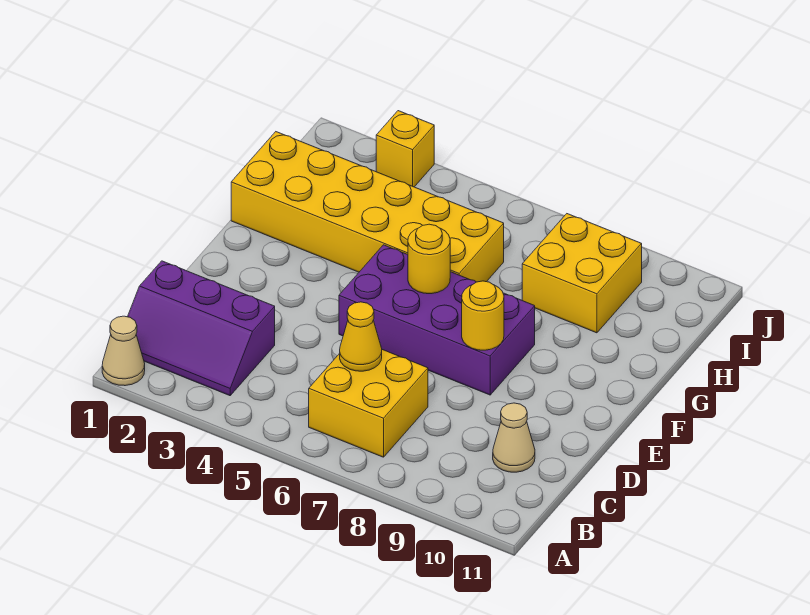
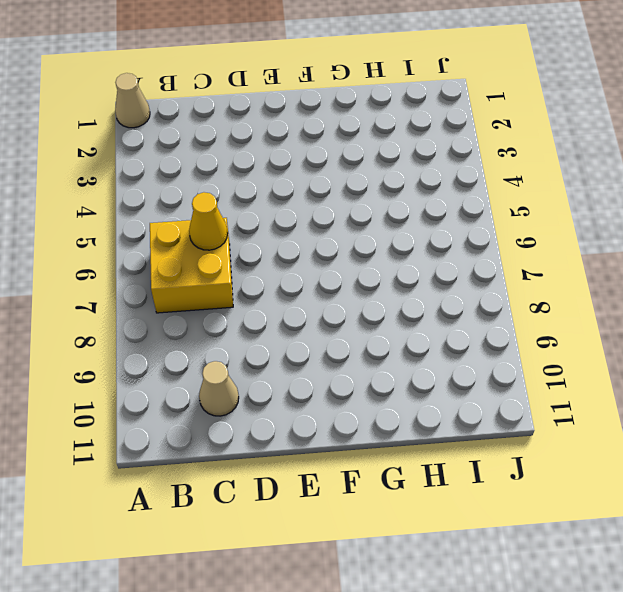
none -> purple slope B1:C3 level 1 top C
none -> purple brick E5:F8 level 1

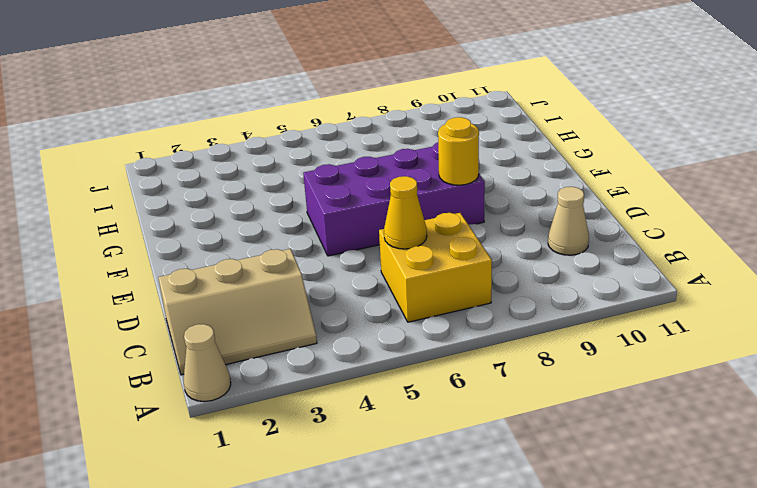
tan slope B1:C3 level 1 top C -> purple slope B1:C3 level 1 top C
none -> yellow brick G1:H6 level 1
none -> yellow brick H8:I9 level 1

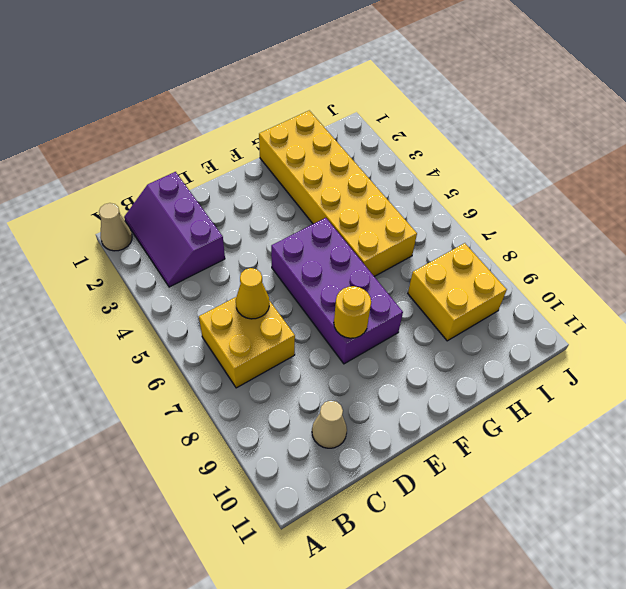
none -> yellow brick J3 level 1
none -> yellow round brick F6 level 2

